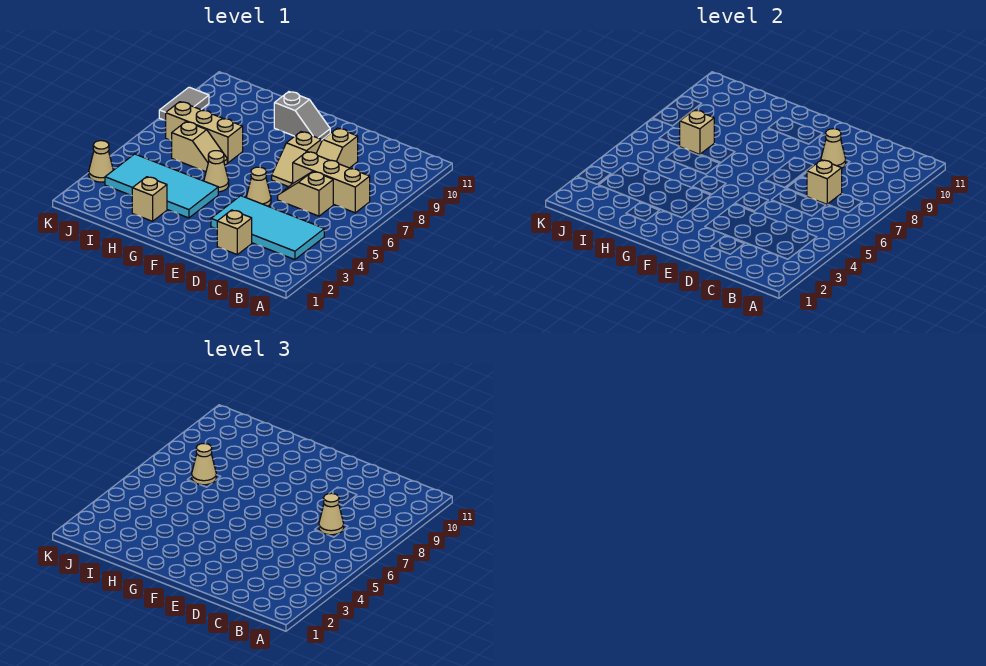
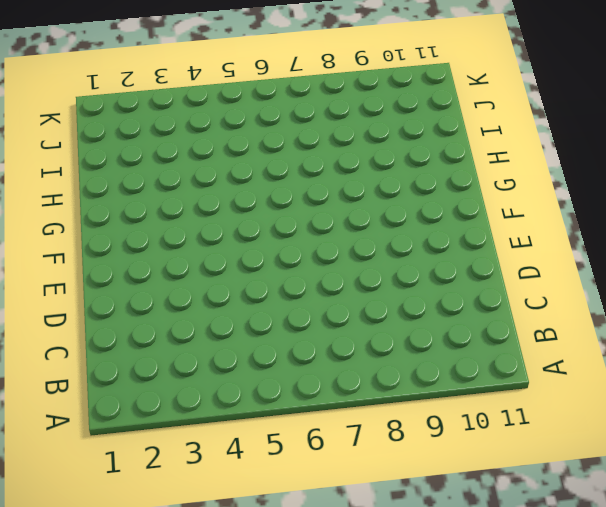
none -> cyan tile B3:E4 level 1
none -> tan brick B7:D7 level 1
none -> tan slope C6:D6 level 1 top C

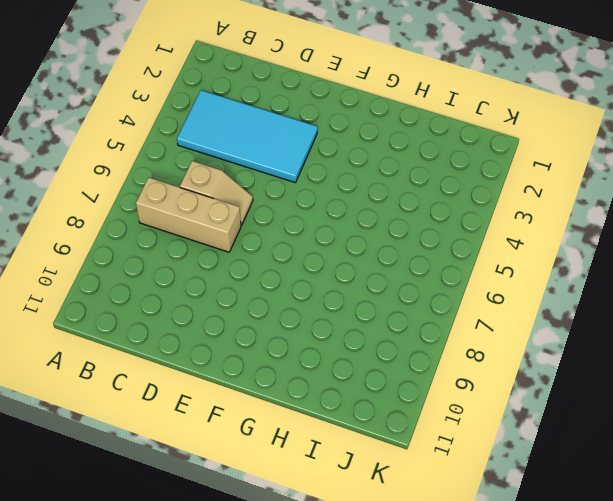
none -> tan brick D2 level 1
none -> tan slope D8:D9 level 1 top 9
none -> tan cone E5 level 1

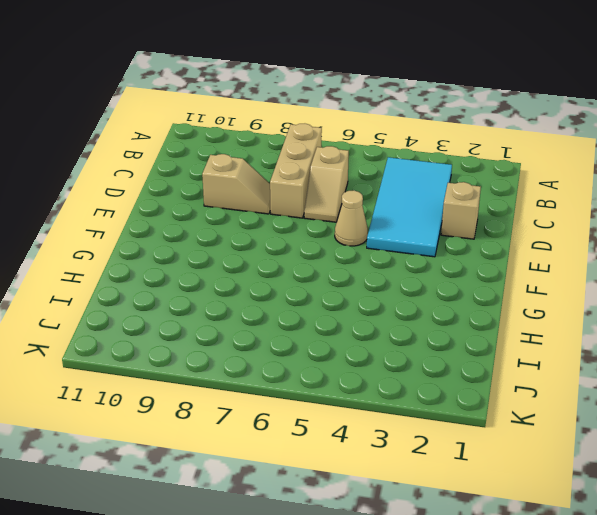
none -> tan slope E7:E8 level 1 top 8
none -> grey slope F10:G10 level 1 top G
none -> cyan tile G3:J4 level 1

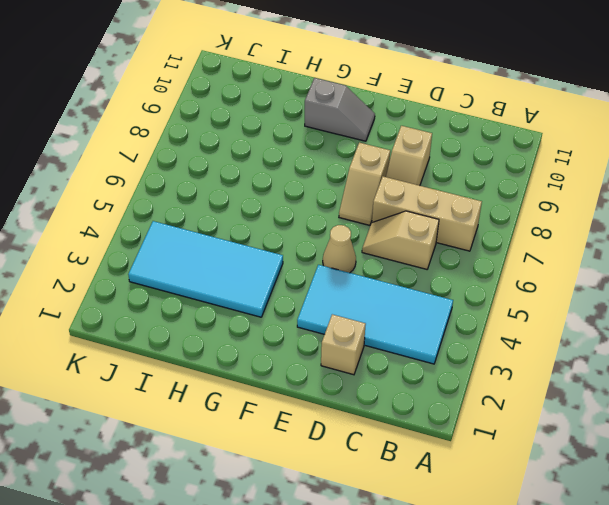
none -> tan cone G5 level 1
none -> tan brick H2 level 1
none -> tan slope H6:I6 level 1 top I

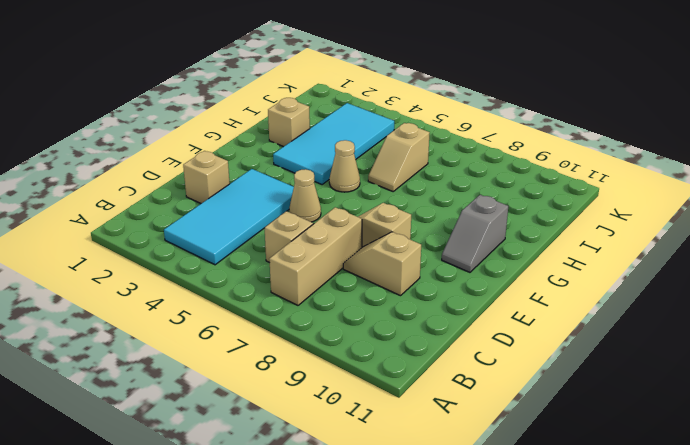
none -> tan brick H7:J7 level 1
none -> tan cone K3 level 1
none -> grey tile K8:K9 level 1

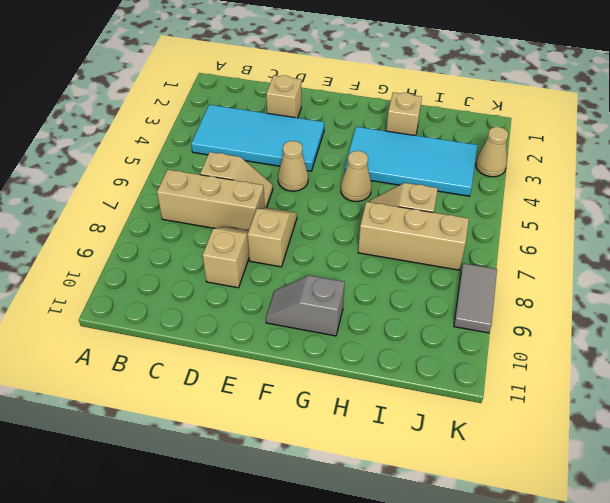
none -> tan brick C7 level 2
none -> tan cone D9 level 2
none -> tan brick I7 level 2

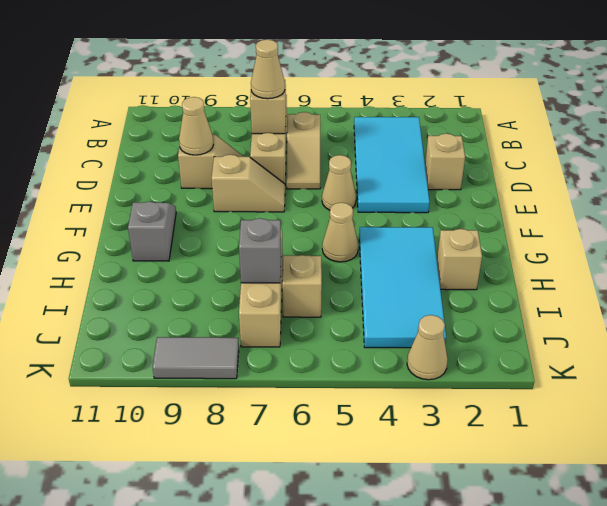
grey brick I7 level 2 -> tan brick I7 level 2
none -> tan cone I7 level 3

